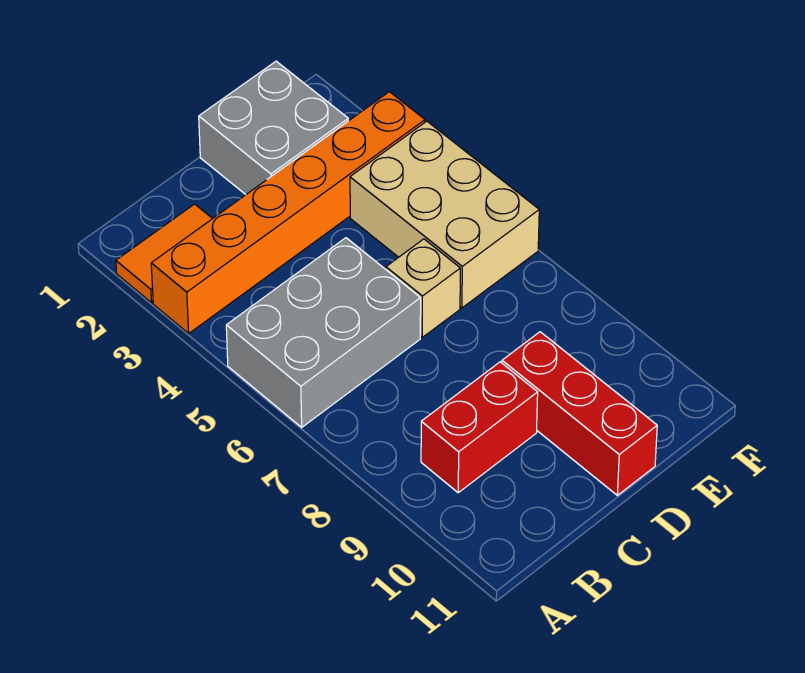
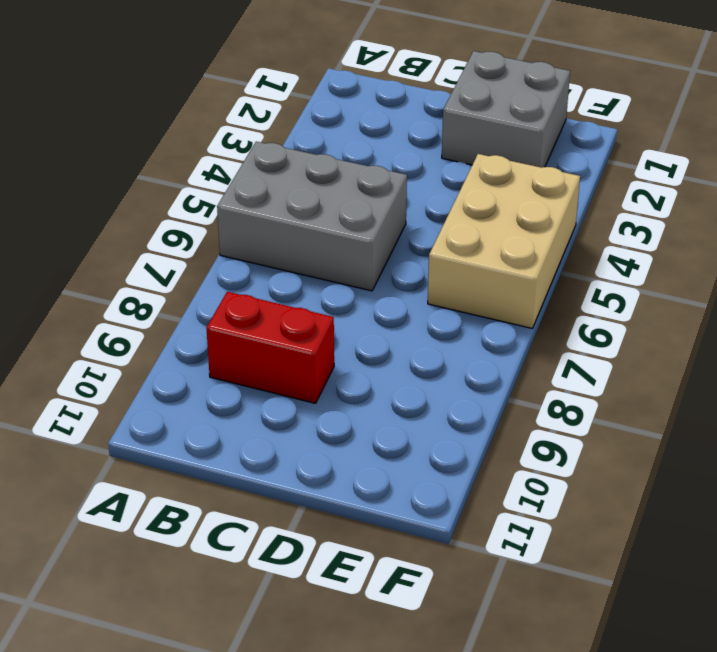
none -> orange tile A2:B2 level 1
none -> orange brick A3:F3 level 1

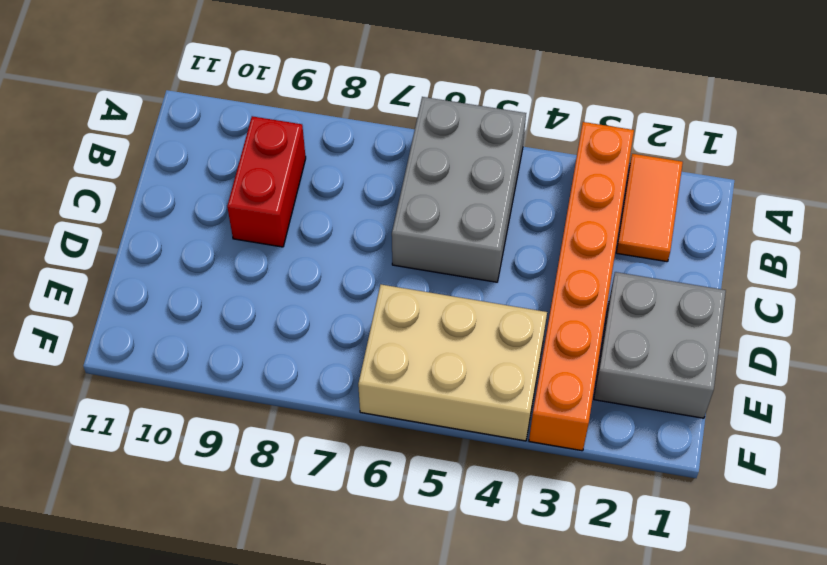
none -> tan brick D6 level 1
none -> red brick D9:D11 level 1

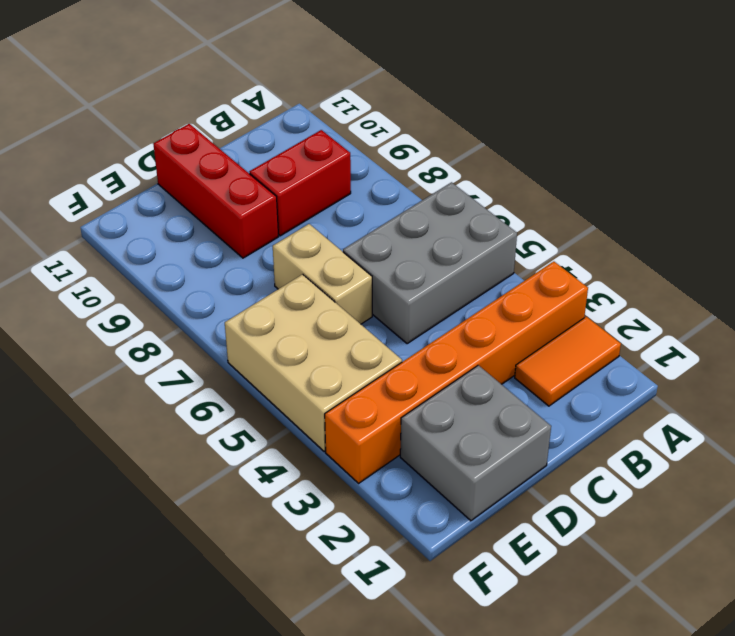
tan brick D6:D7 level 1 -> tan brick D6 level 1

